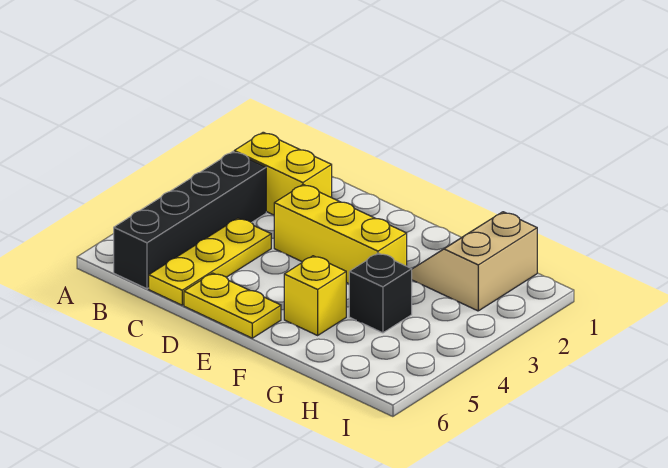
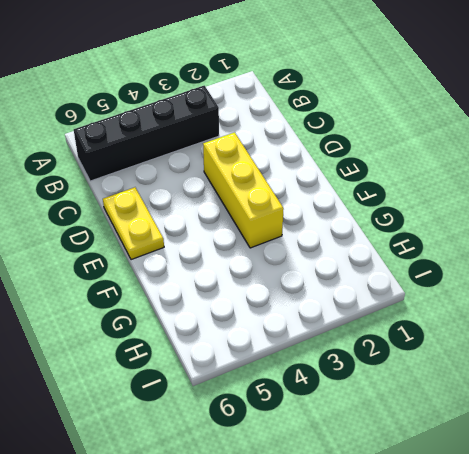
none -> yellow brick B2:C2 level 1
none -> yellow plate C4:C6 level 1

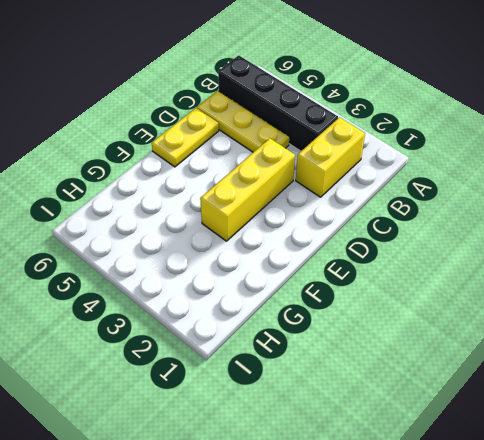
none -> yellow brick F5 level 1
none -> tan slope G1:H2 level 1 top H

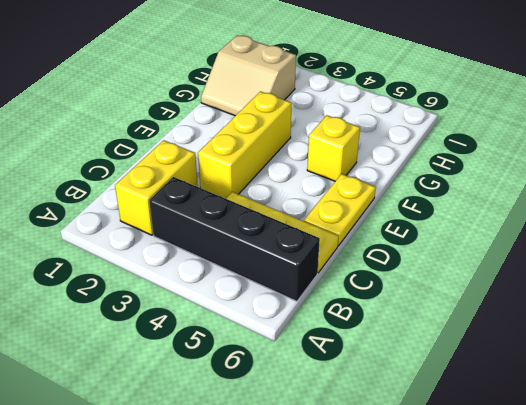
none -> black brick G4 level 1

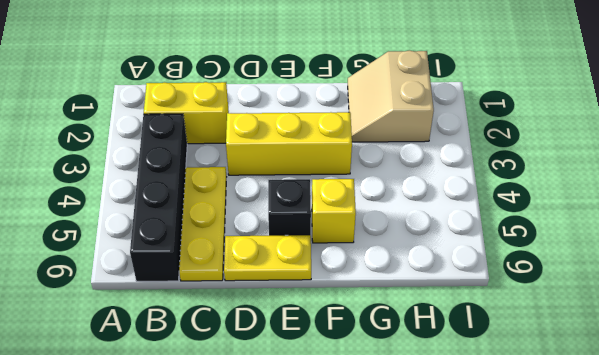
black brick E5 level 1 -> black brick G4 level 1

